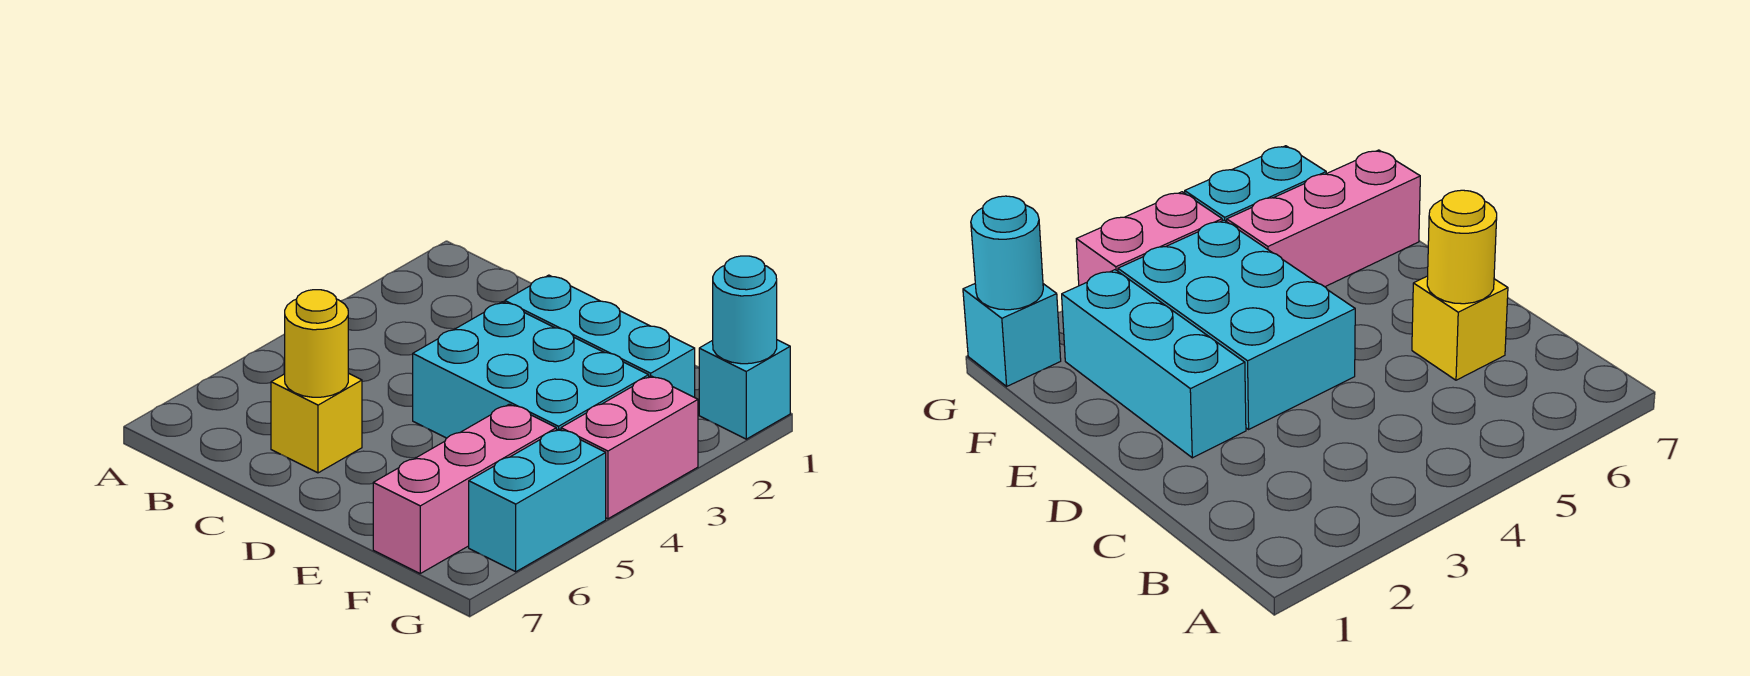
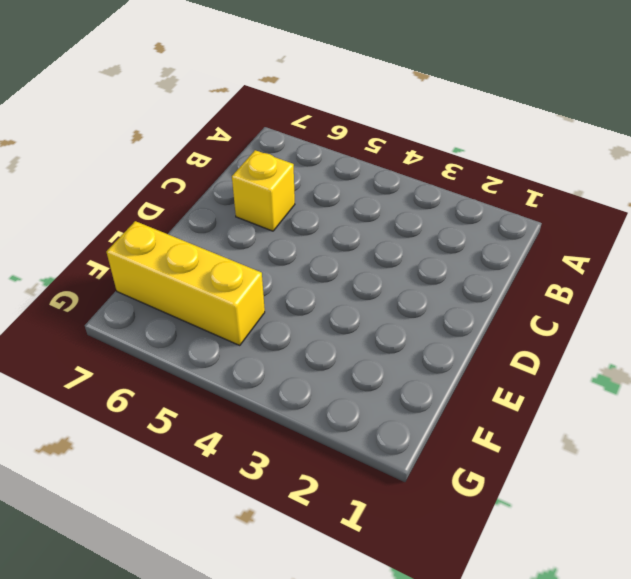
yellow brick F5:F7 level 1 -> pink brick F5:F7 level 1
none -> cyan brick D2:F2 level 1
none -> cyan brick D3:F4 level 1

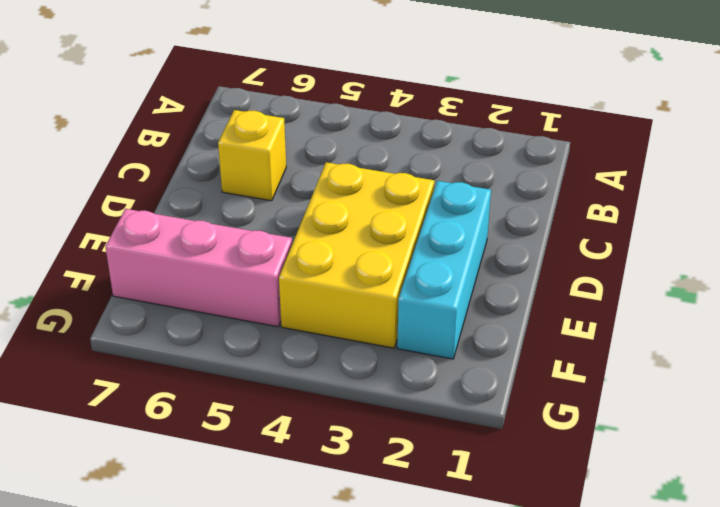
yellow brick D3:F4 level 1 -> cyan brick D3:F4 level 1
none -> cyan brick G1 level 1
none -> pink brick G3:G4 level 1

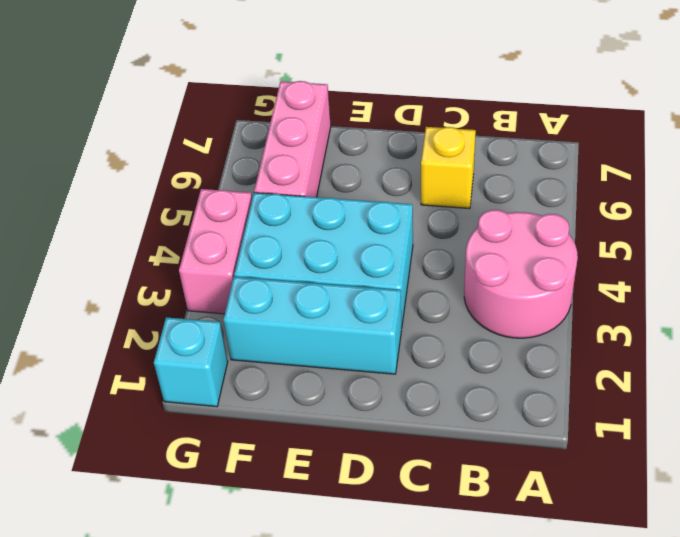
pink round brick A3:B4 level 1 -> none
none -> cyan brick G5:G6 level 1
none -> yellow round brick C6 level 2

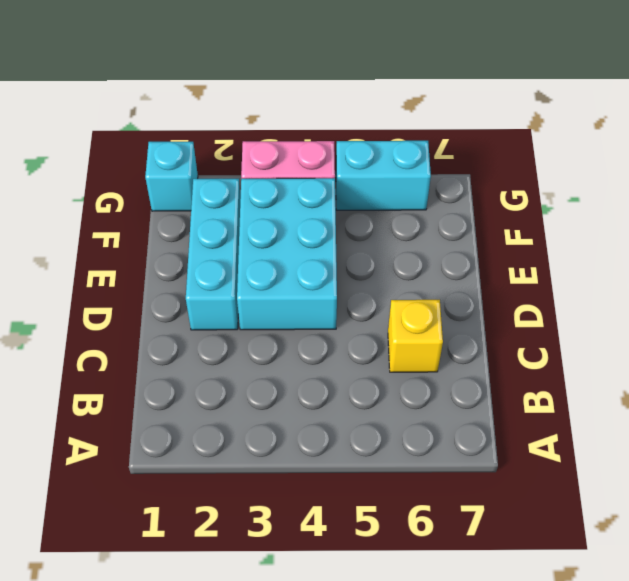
none -> pink brick F5:F7 level 1
none -> yellow round brick C6 level 2

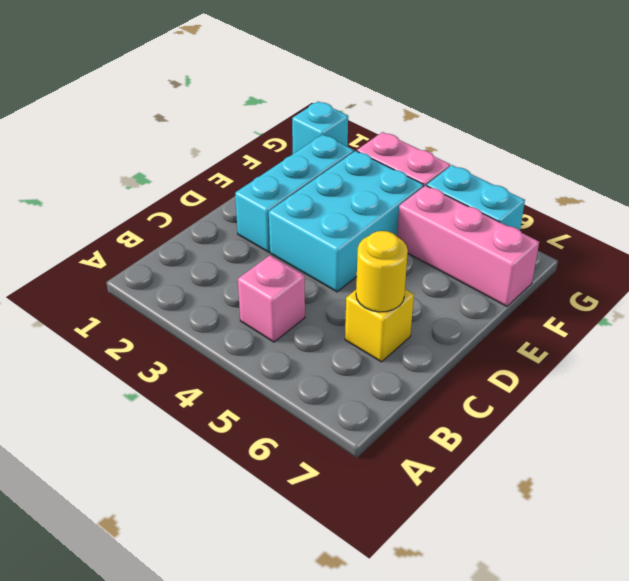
pink brick B4 level 1 -> none
none -> cyan round brick G1 level 2

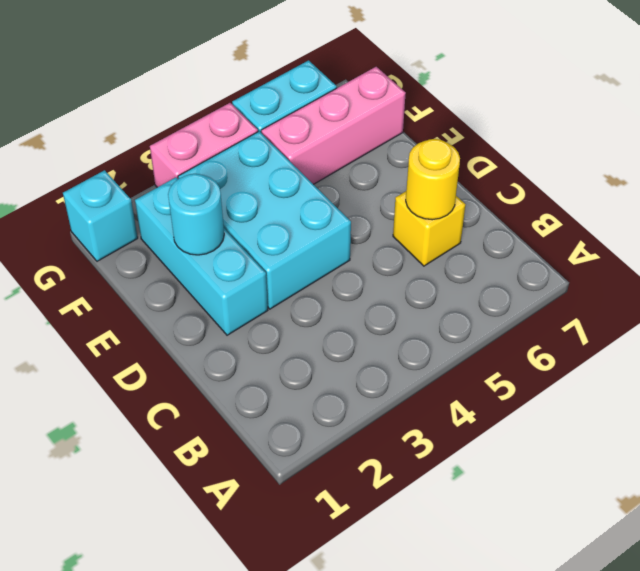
cyan round brick E2 level 2 -> cyan round brick G1 level 2

